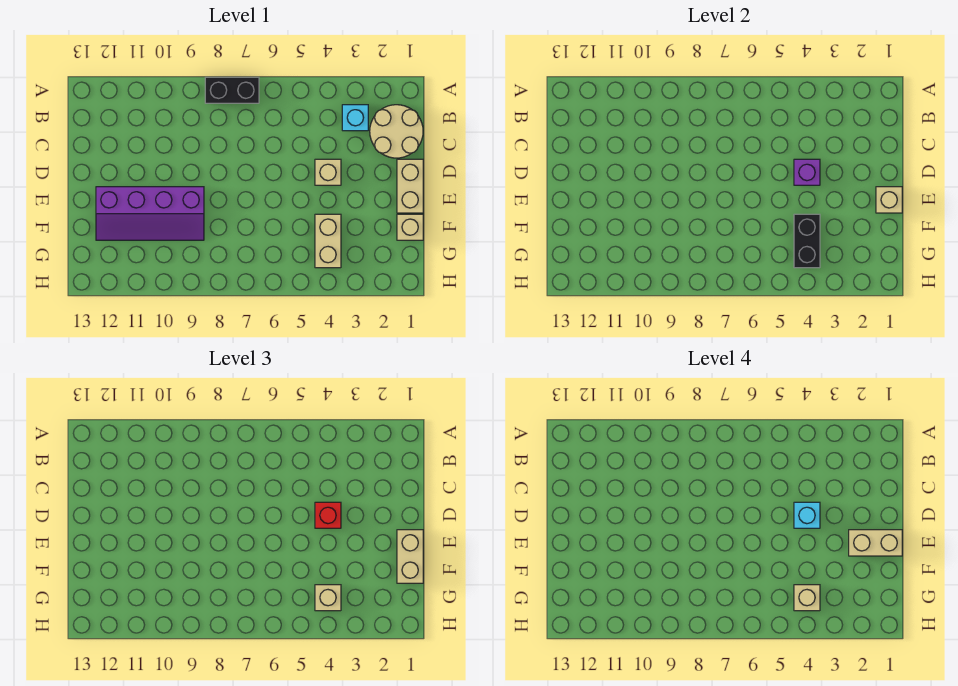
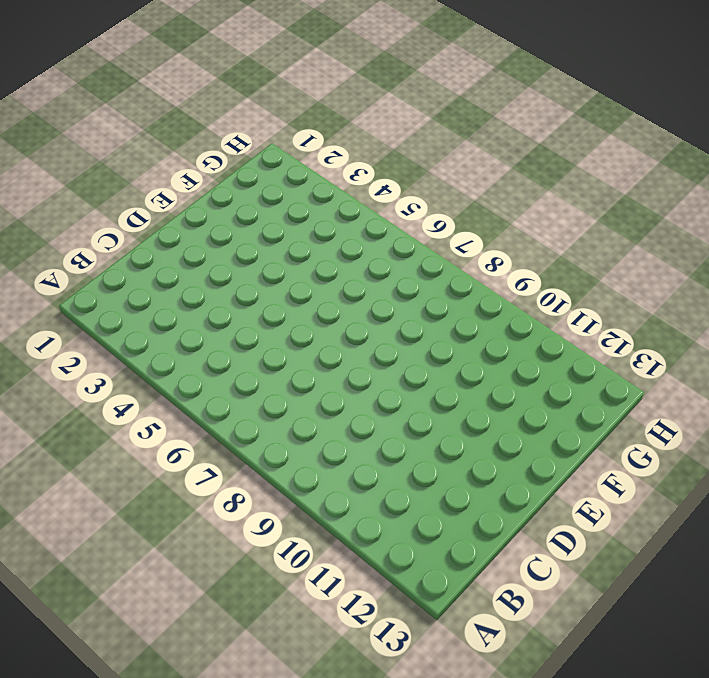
none -> black brick A7:A8 level 1
none -> tan round brick B1:C2 level 1
none -> cyan brick B3 level 1

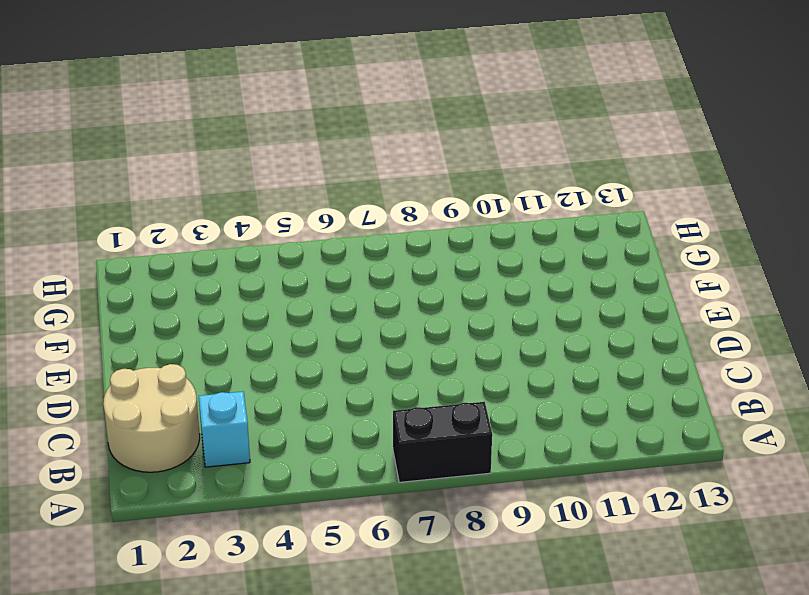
none -> tan brick D1:E1 level 1
none -> tan brick D4 level 1
none -> purple slope E9:F12 level 1 top E

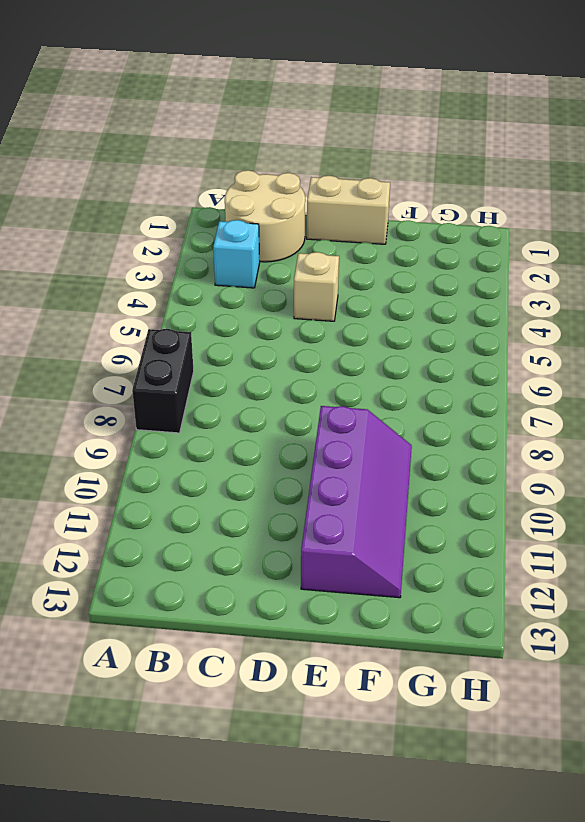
none -> tan brick F1 level 1
none -> tan brick F4:G4 level 1
none -> purple brick D4 level 2

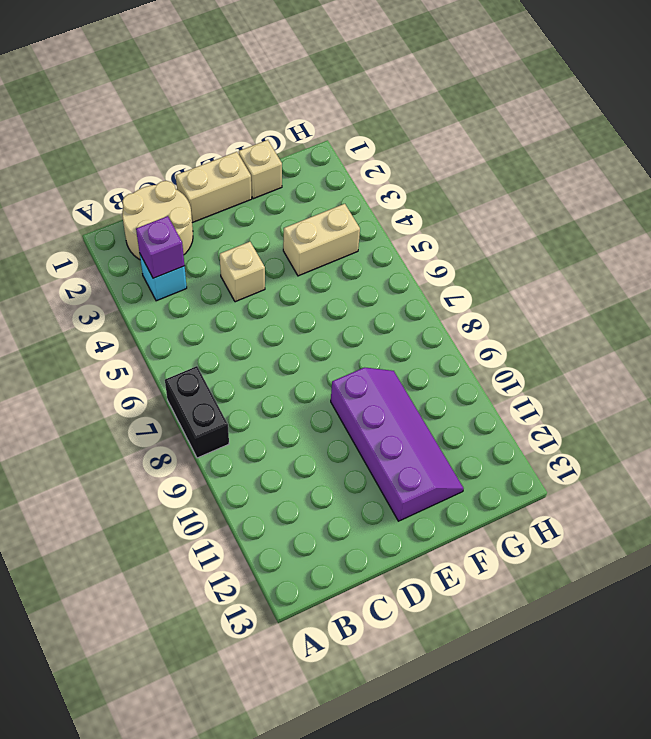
purple brick B3 level 2 -> purple brick D4 level 2
none -> tan brick E1 level 2
none -> black brick F4:G4 level 2
none -> red brick D4 level 3

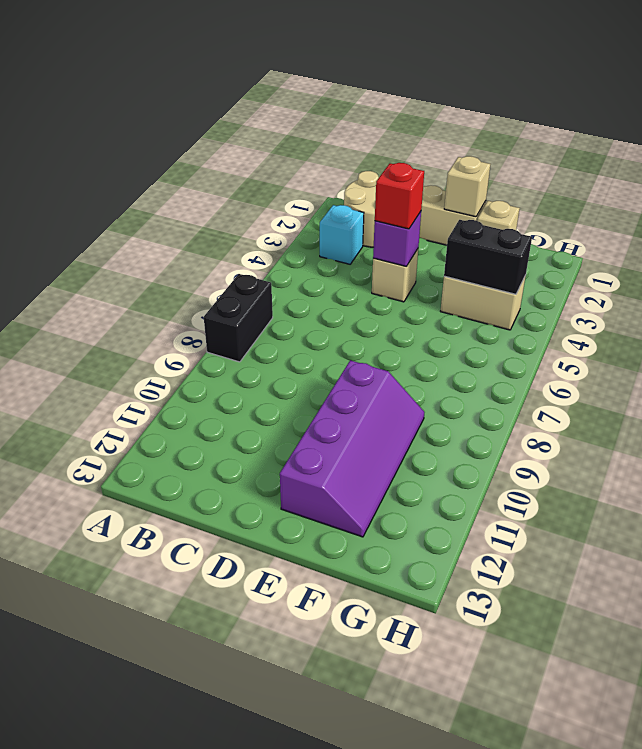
none -> tan brick E1:F1 level 3
none -> tan brick G4 level 3
none -> cyan brick D4 level 4

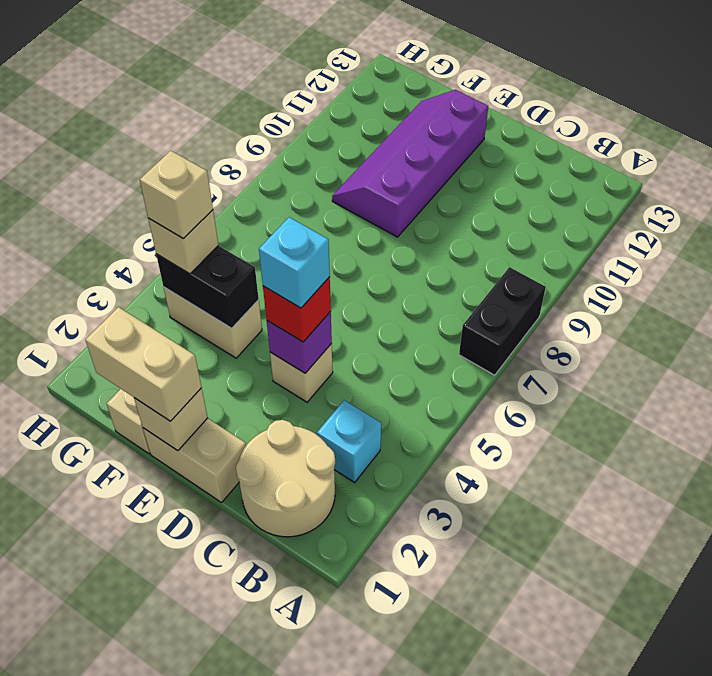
none -> tan brick E1:E2 level 4

